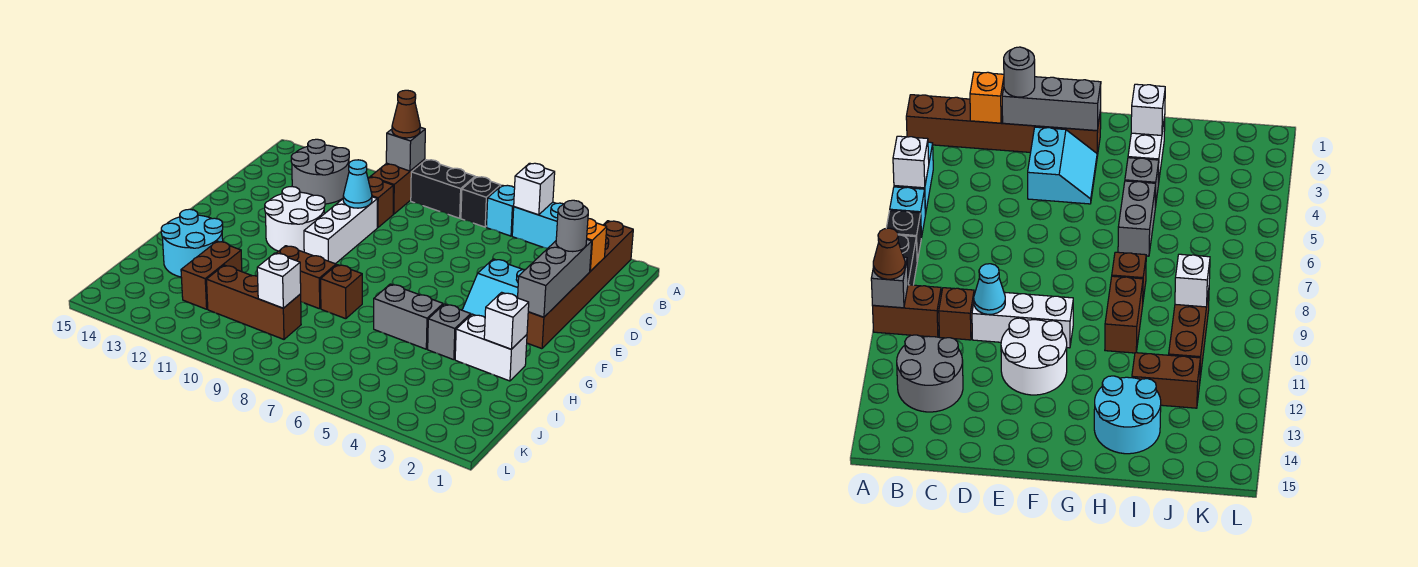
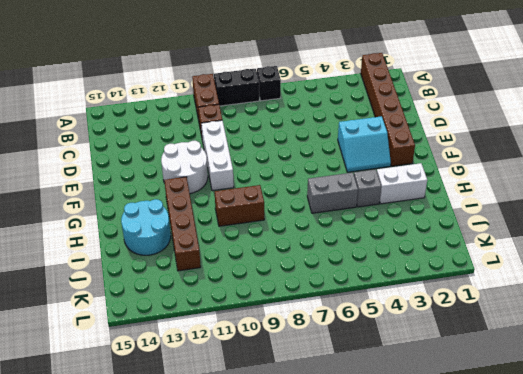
brown brick G12:J12 level 1 -> brown brick I12:J12 level 1
none -> cyan brick A4:A5 level 1
none -> cyan brick A6 level 1
none -> grey round brick B12:C13 level 1

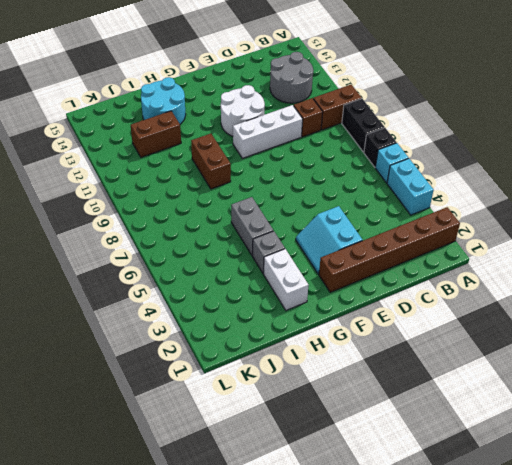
none -> brown brick H8 level 1
none -> brown brick J9:J11 level 1
none -> white brick A5 level 2

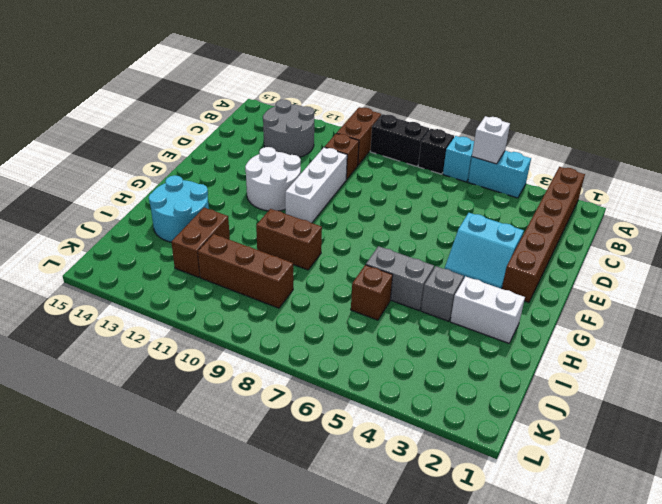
brown brick I6 level 1 -> brown brick H8 level 1
none -> grey brick A10 level 2
none -> orange brick C2 level 2
none -> grey brick D2:F2 level 2

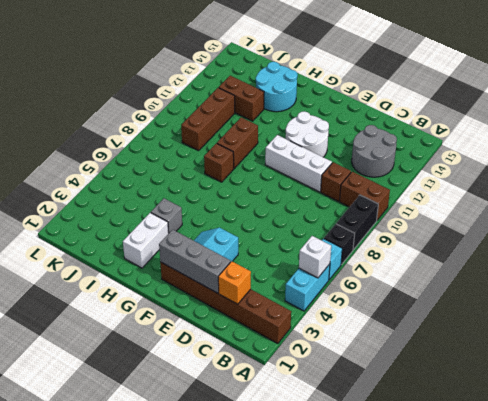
none -> grey brick H5:H6 level 1
none -> grey brick A10 level 2
none -> cyan cone D10 level 2

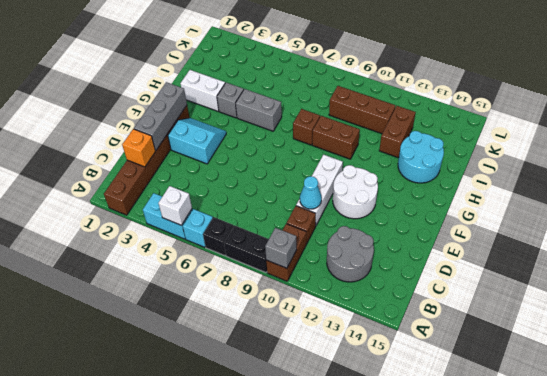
none -> white brick H2 level 2
none -> white brick J9 level 2
none -> brown cone A10 level 3

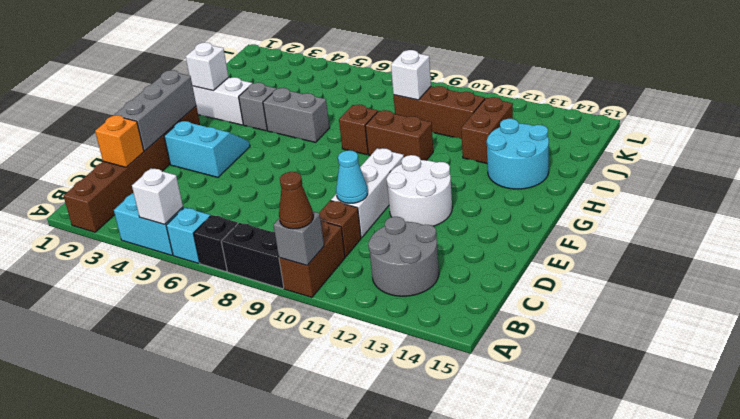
none -> grey round brick D2 level 3

